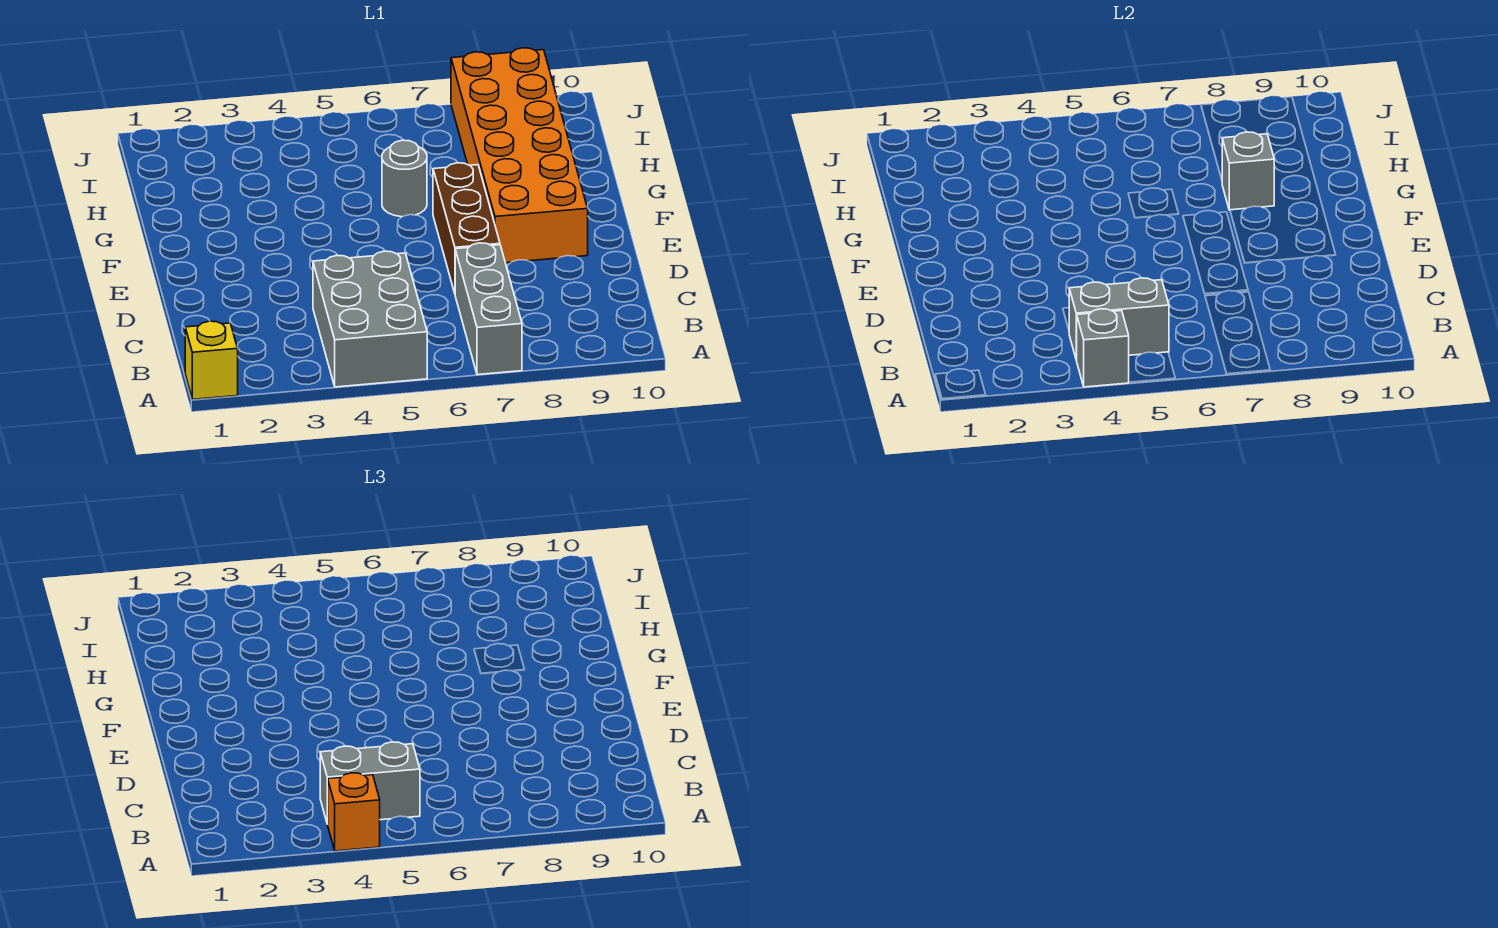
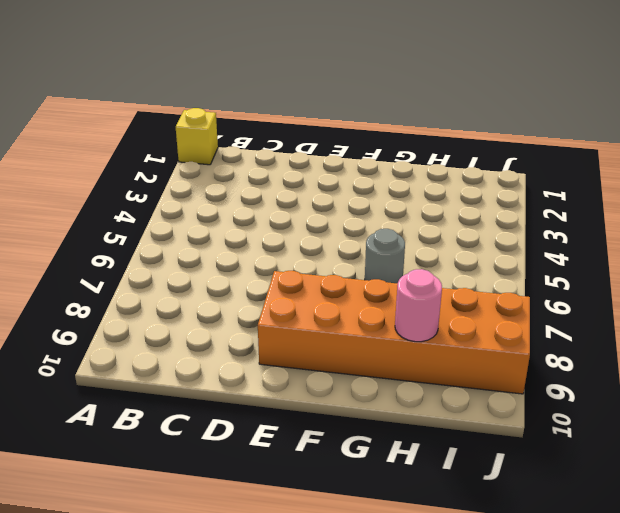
pink round brick H9 level 2 -> none
none -> grey brick A4:C5 level 1
none -> grey brick A7:C7 level 1

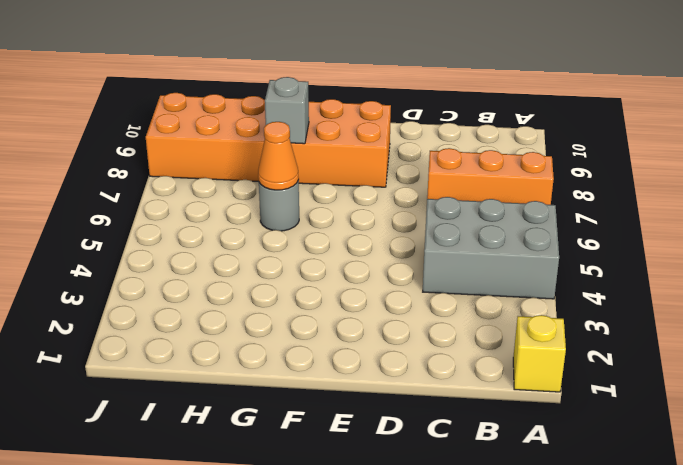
orange brick A7:C7 level 1 -> grey brick A7:C7 level 1
orange cone G6 level 2 -> none
none -> brown brick D7:F7 level 1
none -> grey brick A4 level 2

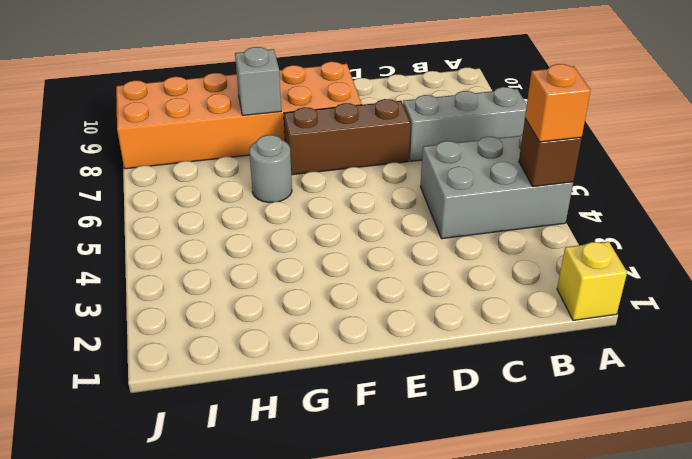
brown brick A4 level 2 -> grey brick A4 level 2
none -> grey brick B4:B5 level 2
none -> grey brick B4:B5 level 3

